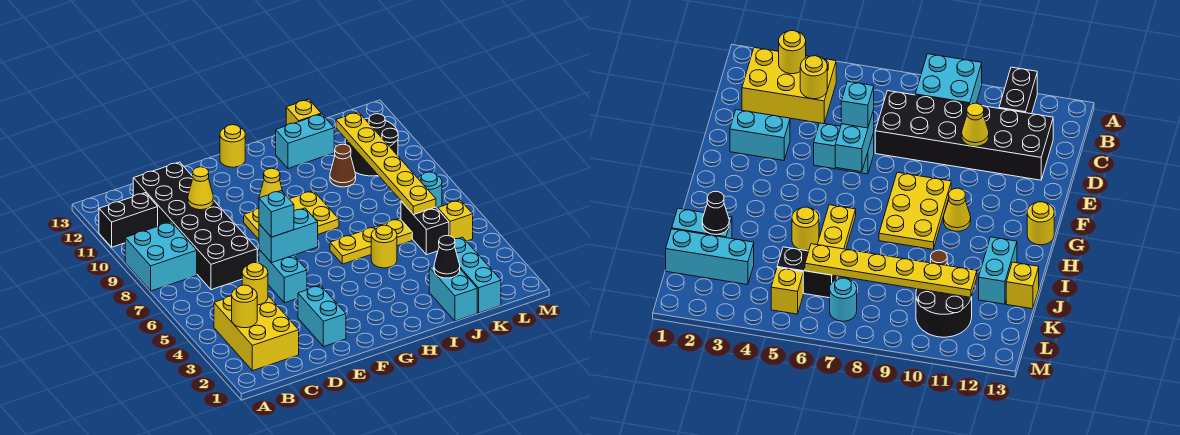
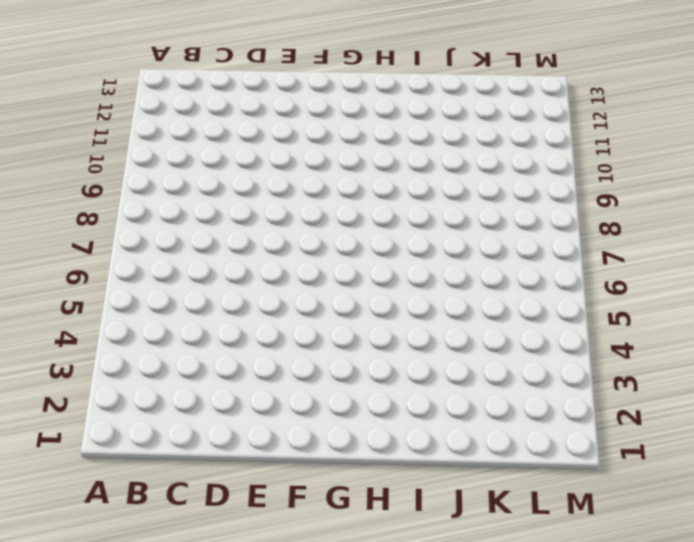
none -> cyan brick A8:B9 level 1
none -> black brick A11:B11 level 1
none -> yellow brick B2:C4 level 1

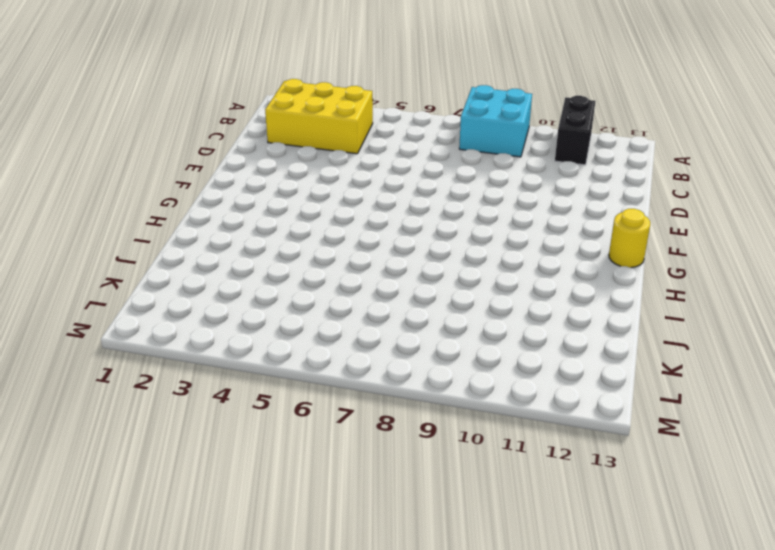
none -> black brick C7:D12 level 1
none -> cyan brick E2:E3 level 1
none -> cyan brick E5:E6 level 1

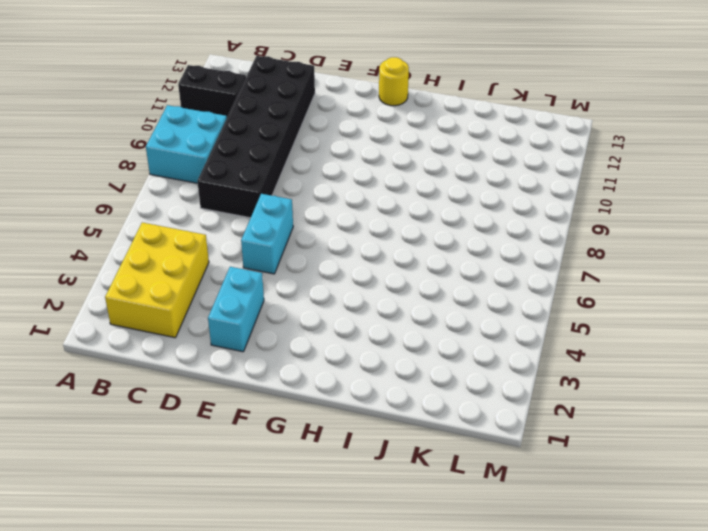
none -> yellow plate F8:H9 level 1
none -> yellow cone G10 level 1
none -> yellow plate H6:J6 level 1

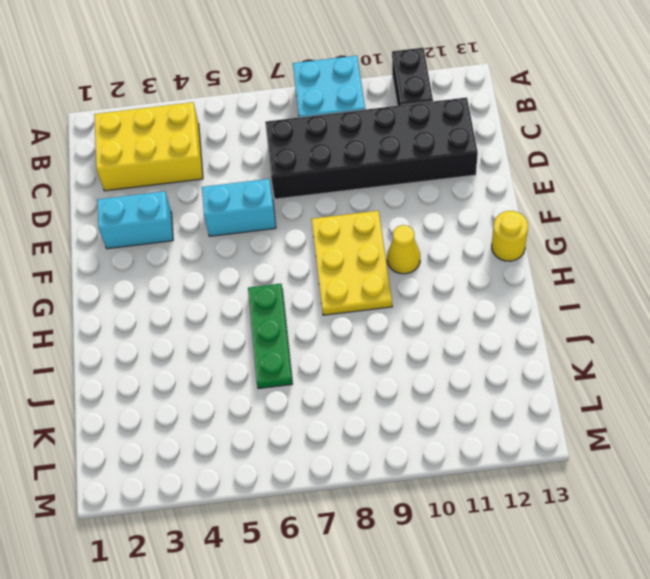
green plate H6:J6 level 1 -> yellow plate H6:J6 level 1
none -> yellow round brick I5 level 1
none -> cyan brick I12:J12 level 1
none -> cyan brick J1:J2 level 1

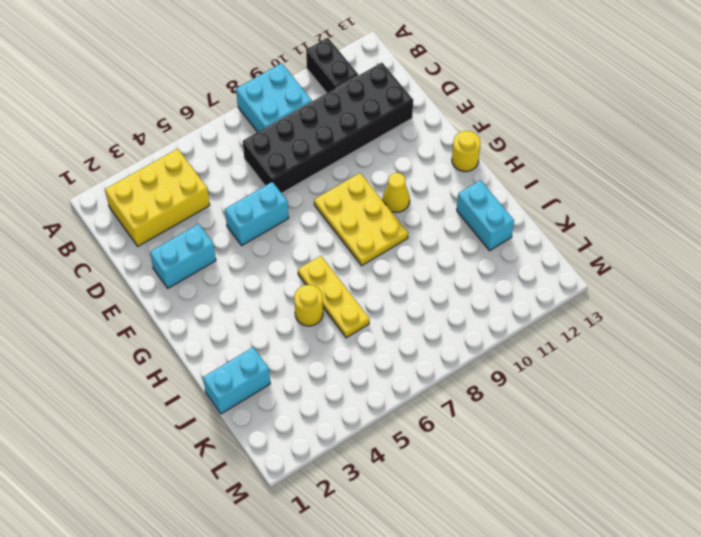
none -> brown cone J10 level 1
none -> yellow brick J13 level 1
none -> cyan brick K1:K3 level 1

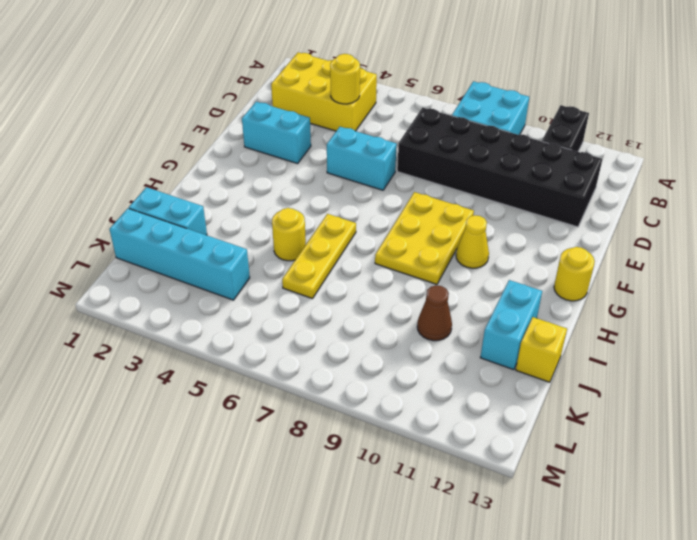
cyan brick K1:K4 level 1 -> cyan brick K1:K3 level 1
none -> black brick K5:K6 level 1
none -> black round brick K10:L11 level 1
none -> yellow brick L5 level 1

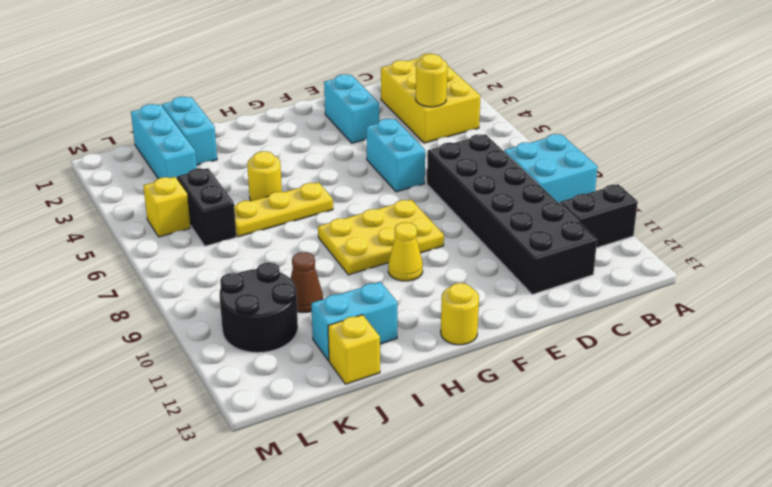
none -> cyan round brick L7 level 1
none -> yellow round brick B3 level 2
none -> yellow cone D10 level 2

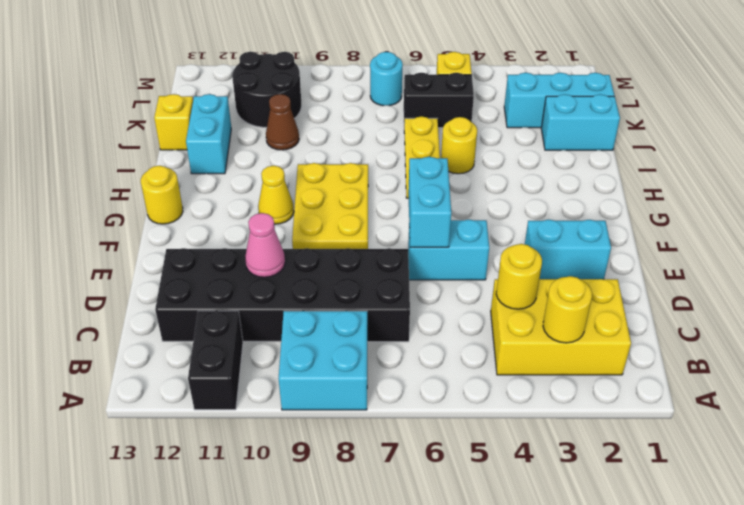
pink cone D10 level 2 -> yellow cone D10 level 2
none -> black cone J2 level 2
none -> yellow plate K6:K11 level 2
none -> cyan brick E6 level 3

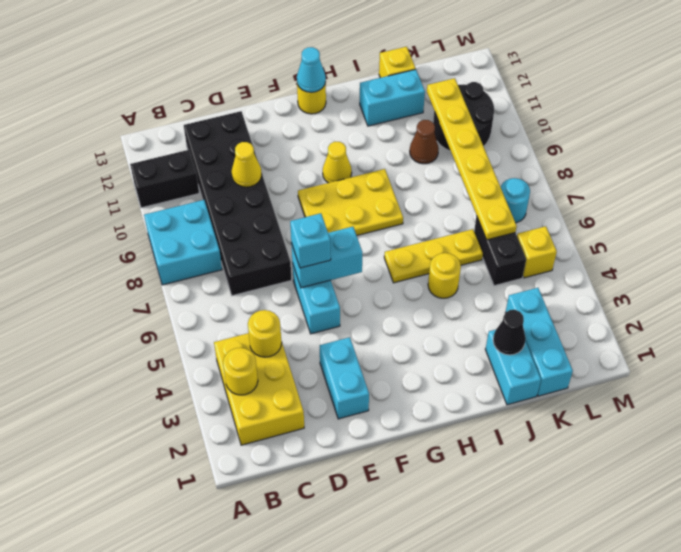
cyan cone G13 level 2 -> none

